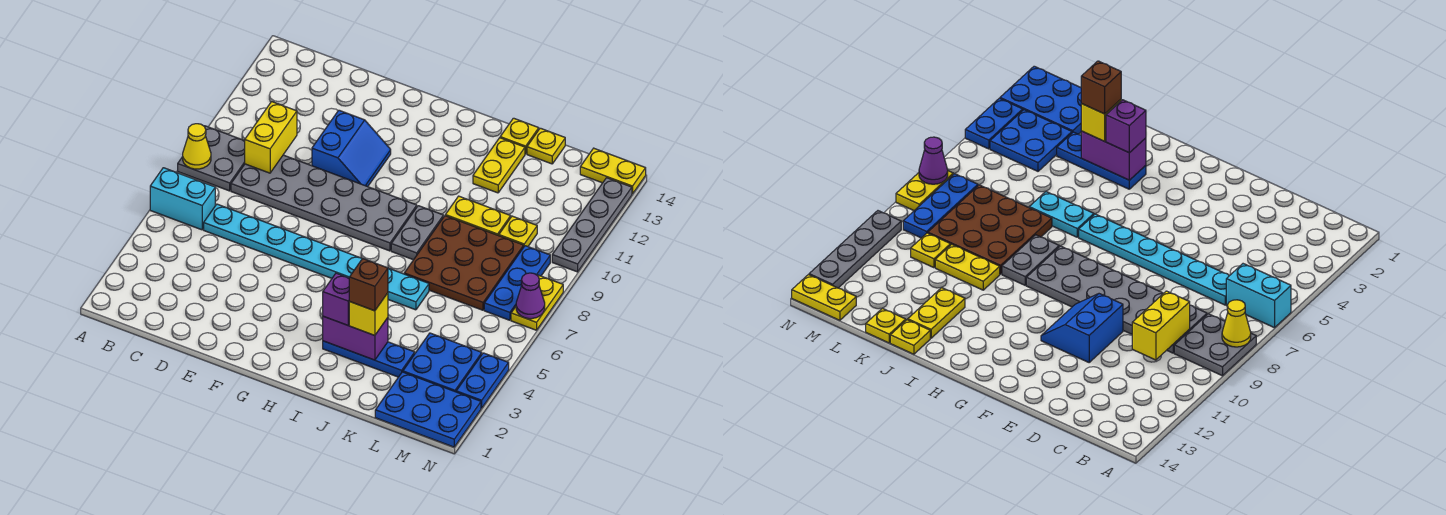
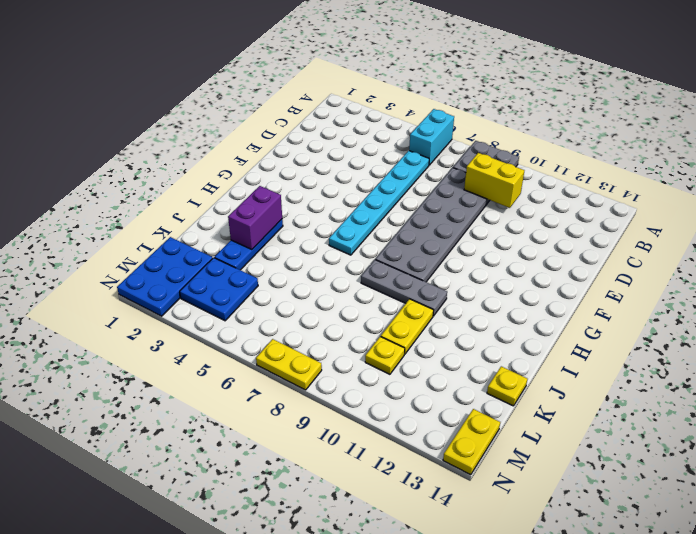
grey plate I8:I10 level 1 -> grey plate I8:I9 level 1
none -> blue slope E10:F11 level 1 top E
none -> cyan plate I6:J6 level 1
none -> brown plate J7:L9 level 1

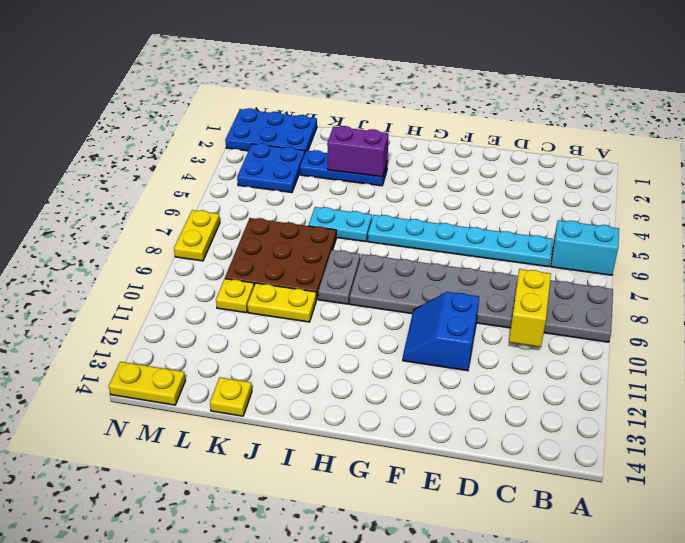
none -> yellow plate J12:J13 level 1
none -> yellow plate J14 level 1
none -> blue plate M7:M9 level 1

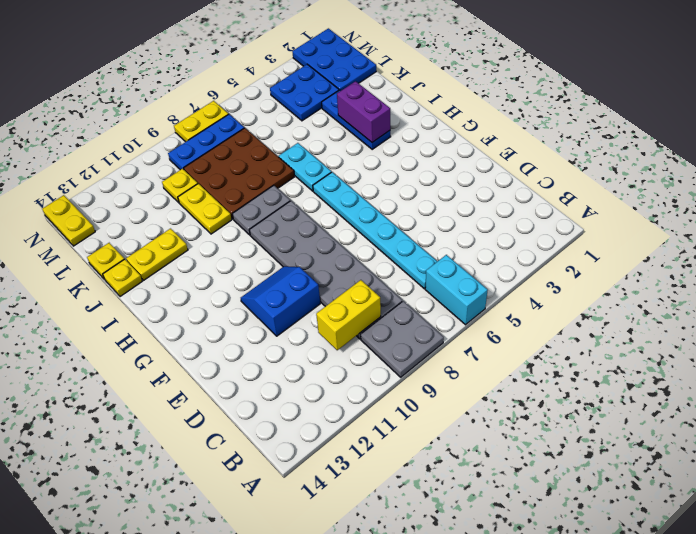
none -> blue plate N3:N4 level 1
none -> grey plate N10:N13 level 1
none -> yellow cone A8 level 2

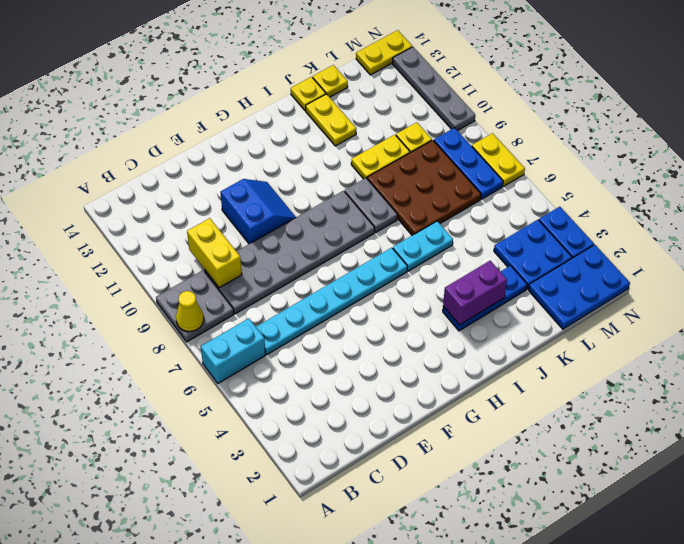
none -> purple cone N7 level 2
none -> purple brick I3 level 3
none -> yellow brick J3 level 3

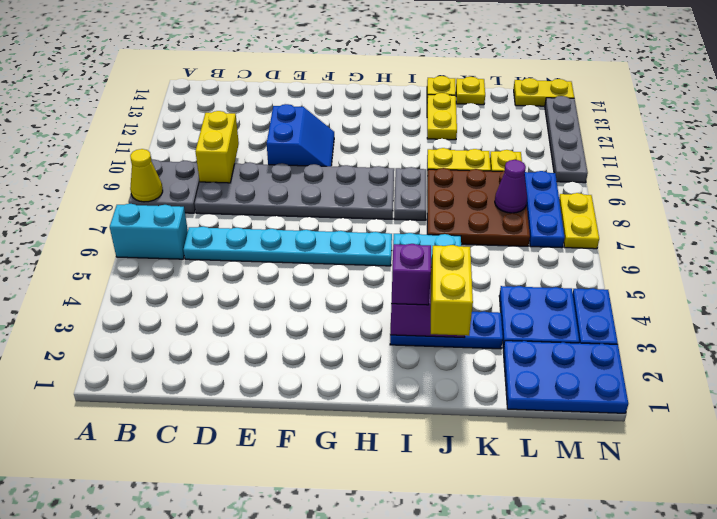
yellow brick J2:J3 level 3 -> yellow brick J3 level 3
purple cone L8 level 2 -> purple cone N7 level 2
none -> brown brick J3 level 4

